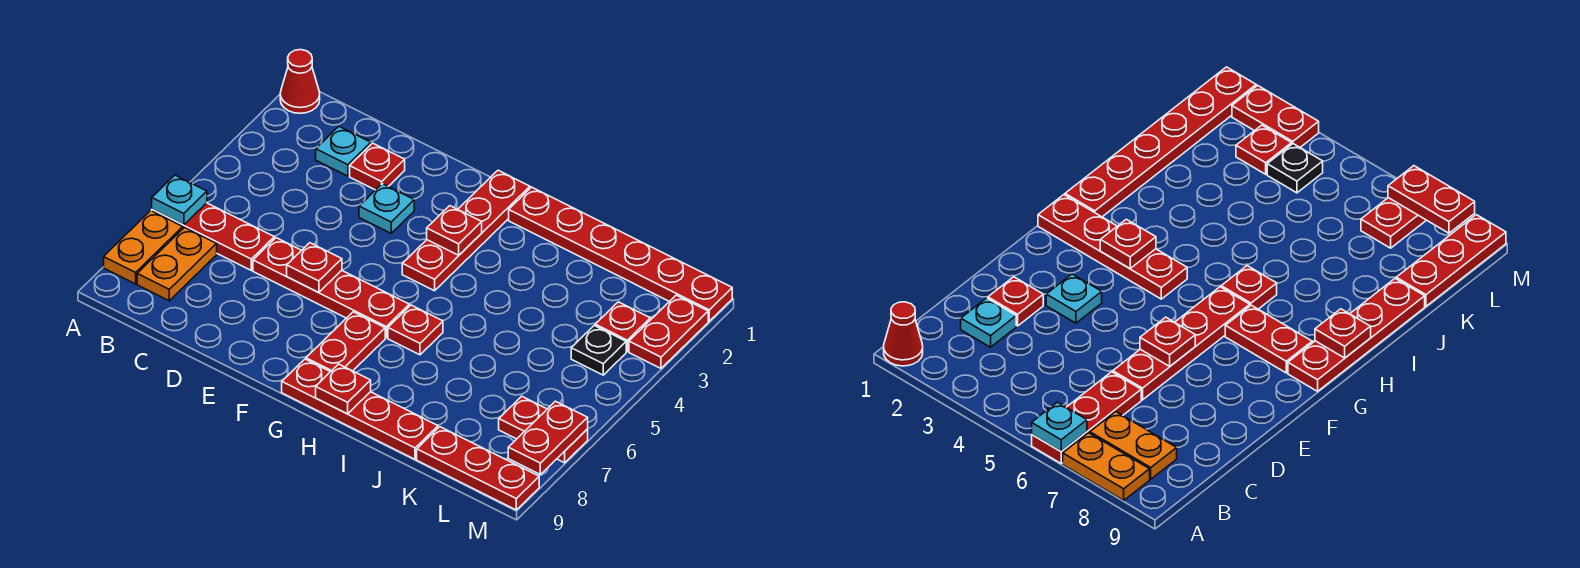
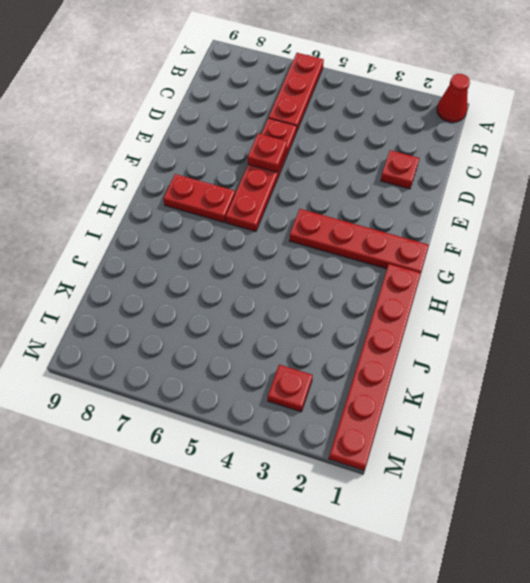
none -> orange plate A7:A8 level 1
none -> orange plate B7:B8 level 1
none -> cyan plate C2 level 1

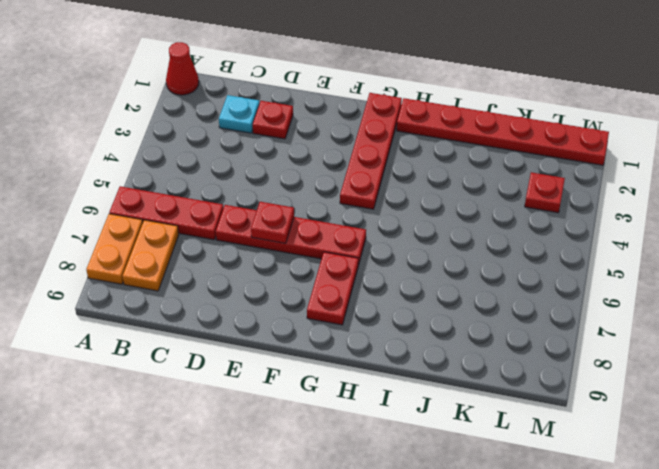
none -> cyan plate E3 level 1
none -> red plate G9:J9 level 1
none -> red plate H6 level 1

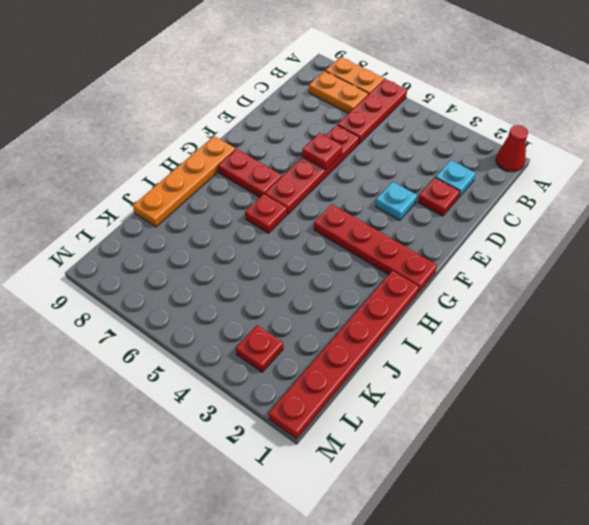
orange plate G9:J9 level 1 -> red plate G9:J9 level 1
none -> red plate K9:M9 level 1
none -> black plate L4 level 1
none -> red plate L7:M7 level 1

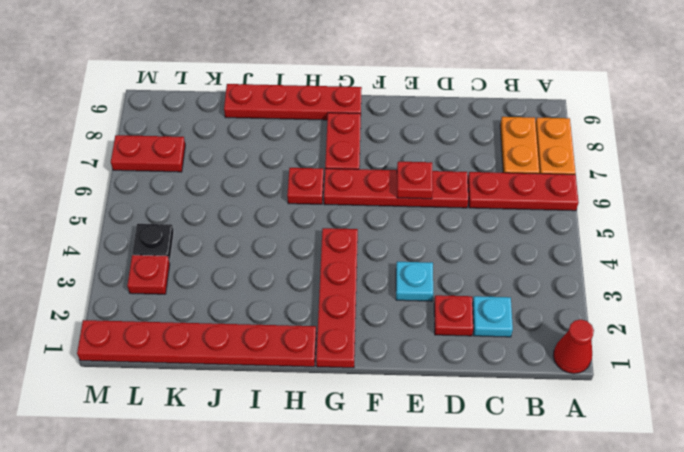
none -> red plate K9:M9 level 1
none -> red plate M2:M3 level 1
none -> cyan plate A6 level 2

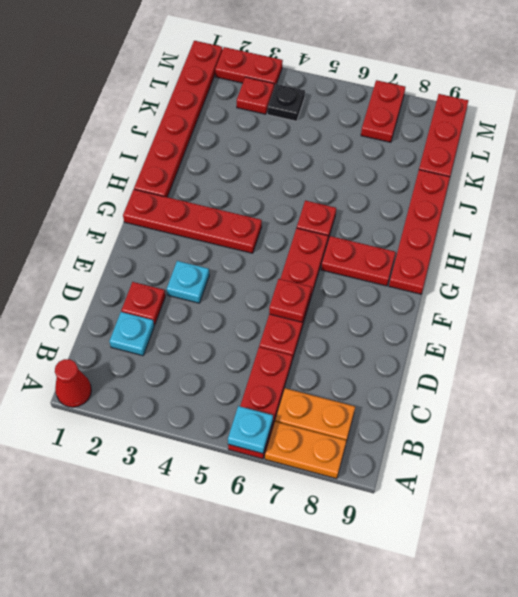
none -> red plate G3 level 2
none -> red plate H9 level 2
none -> red plate M7:M8 level 2

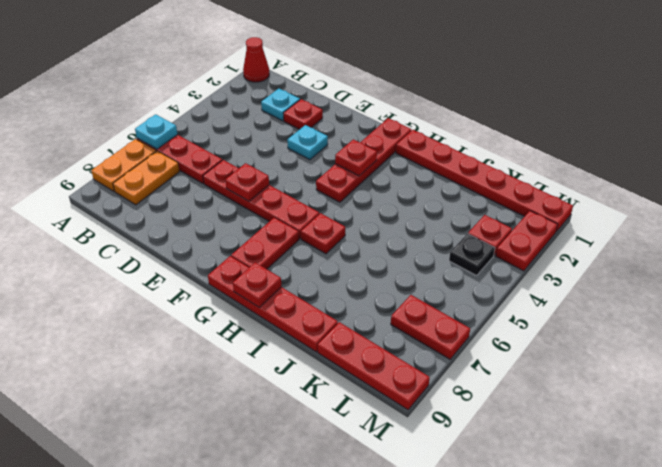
none -> red plate M7:M8 level 2

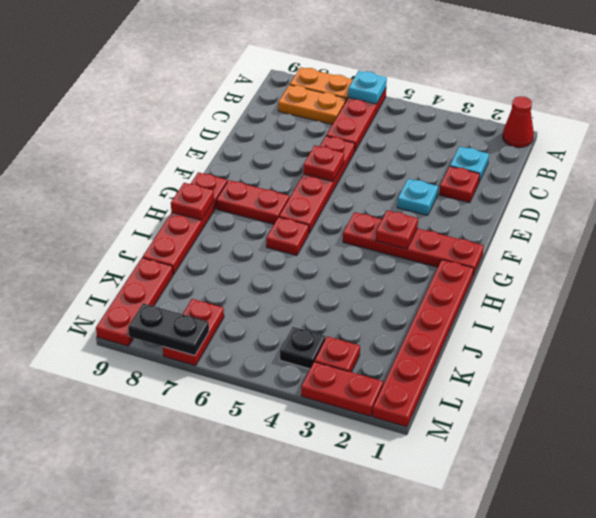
black plate M7:M8 level 2 -> red plate M7:M8 level 2

